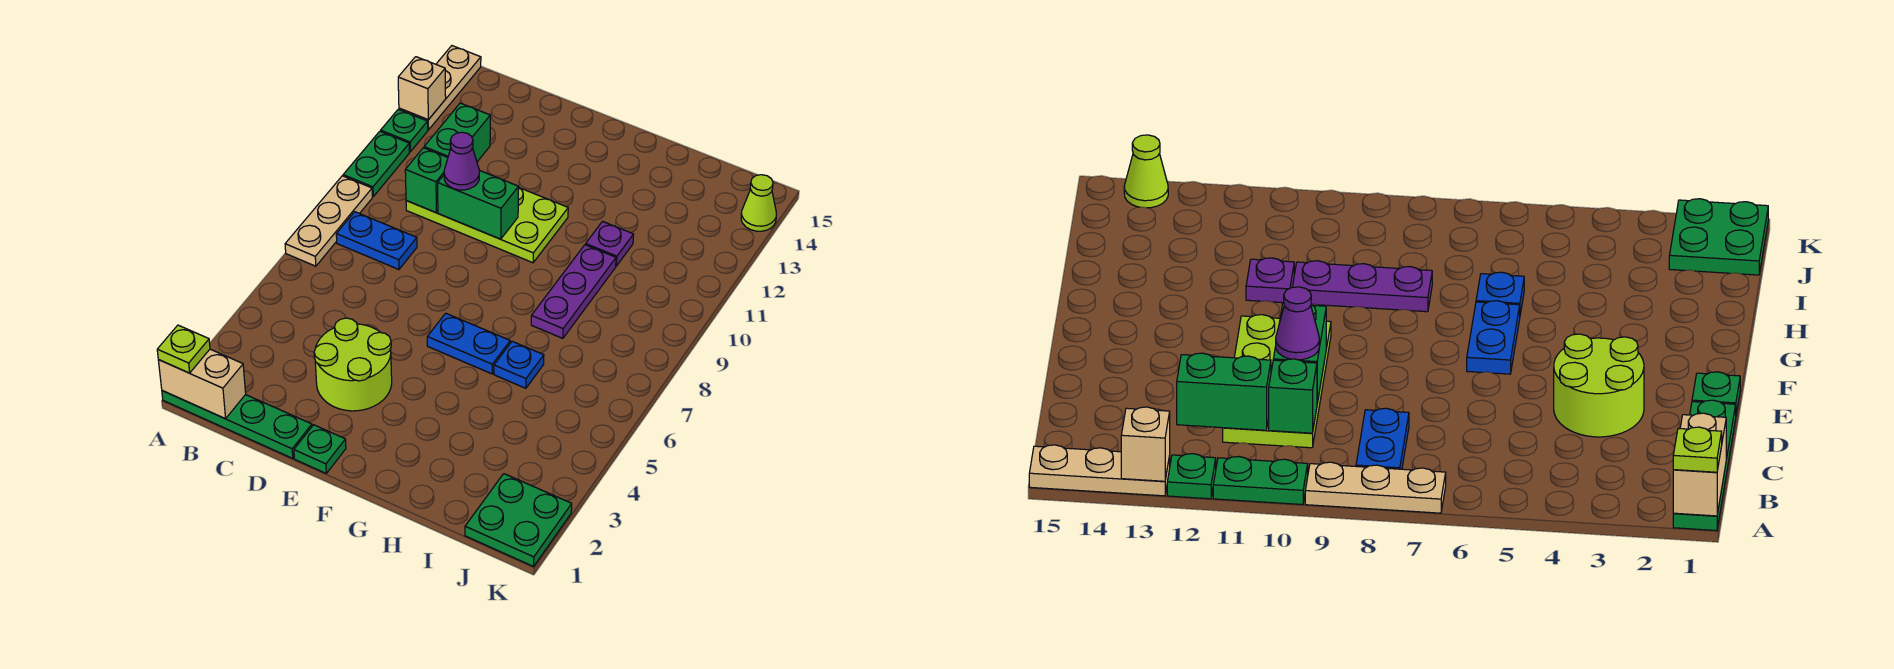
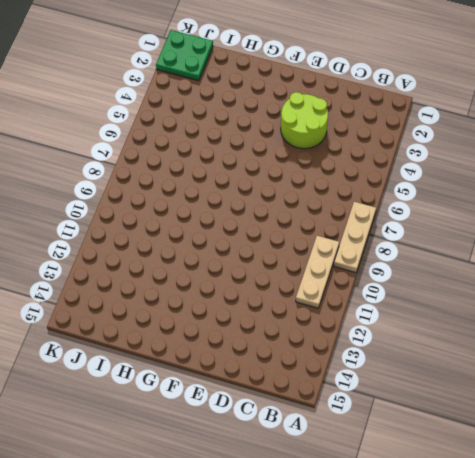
tan plate B9:B11 level 1 -> tan plate A13:A15 level 1
none -> green plate A1:D1 level 1
none -> green plate A10:A11 level 1
none -> green plate A12 level 1

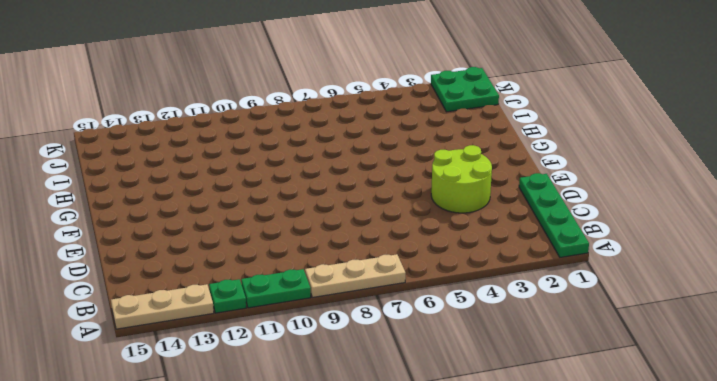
none -> blue plate B8:C8 level 1
none -> lime plate C10:F11 level 1
none -> green plate E1 level 1

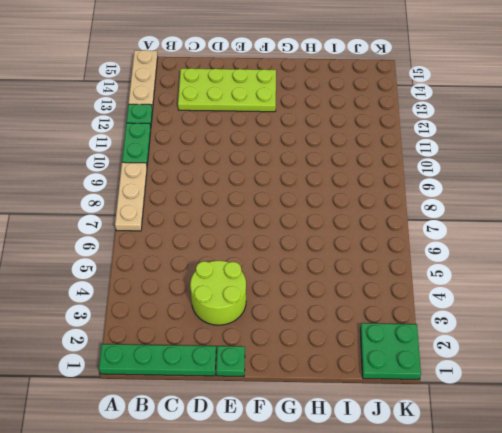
lime plate C13:F14 level 1 -> lime plate C10:F11 level 1
none -> blue plate B8:C8 level 1
none -> blue plate F6:G6 level 1
none -> blue plate H6 level 1

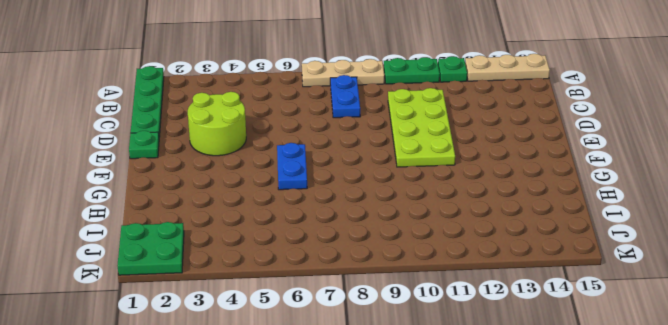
none -> blue plate H6 level 1
none -> purple plate H8:H10 level 1
none -> purple plate H11 level 1

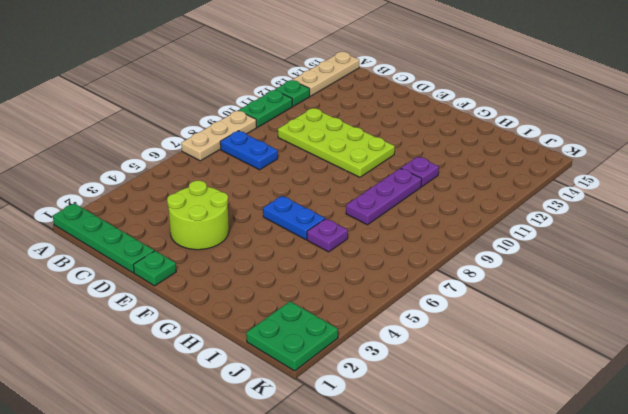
purple plate H6 level 1 -> blue plate H6 level 1
none -> lime cone K14 level 1
none -> tan brick A1:B1 level 2
none -> tan brick A13 level 2

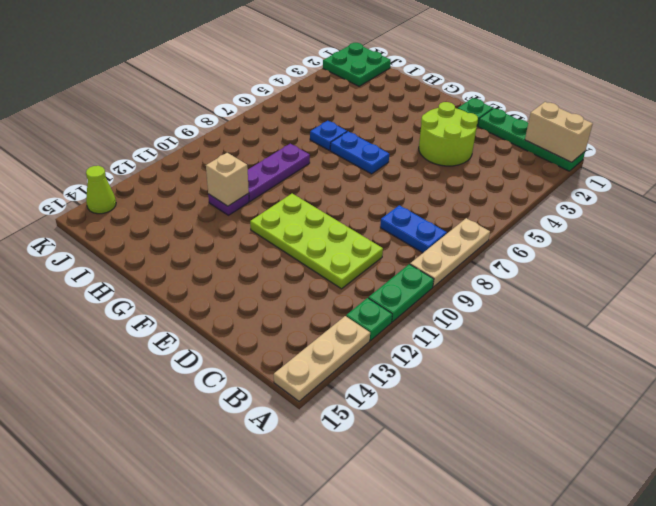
tan brick H11 level 2 -> tan brick A13 level 2
none -> green brick C10 level 2
none -> green brick C11:C12 level 2
none -> green brick D10:E10 level 2

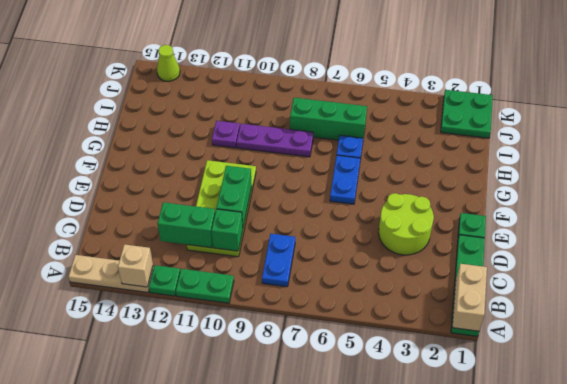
green brick I6:I8 level 1 -> none
none -> tan plate A7:A9 level 1
none -> lime plate A1 level 3
none -> purple cone D10 level 3

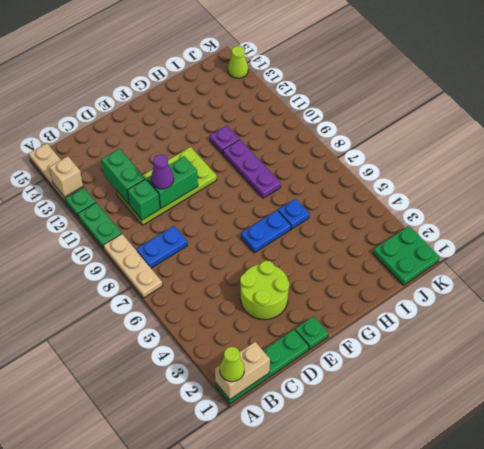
lime cone A1 level 3 -> lime plate A1 level 3

